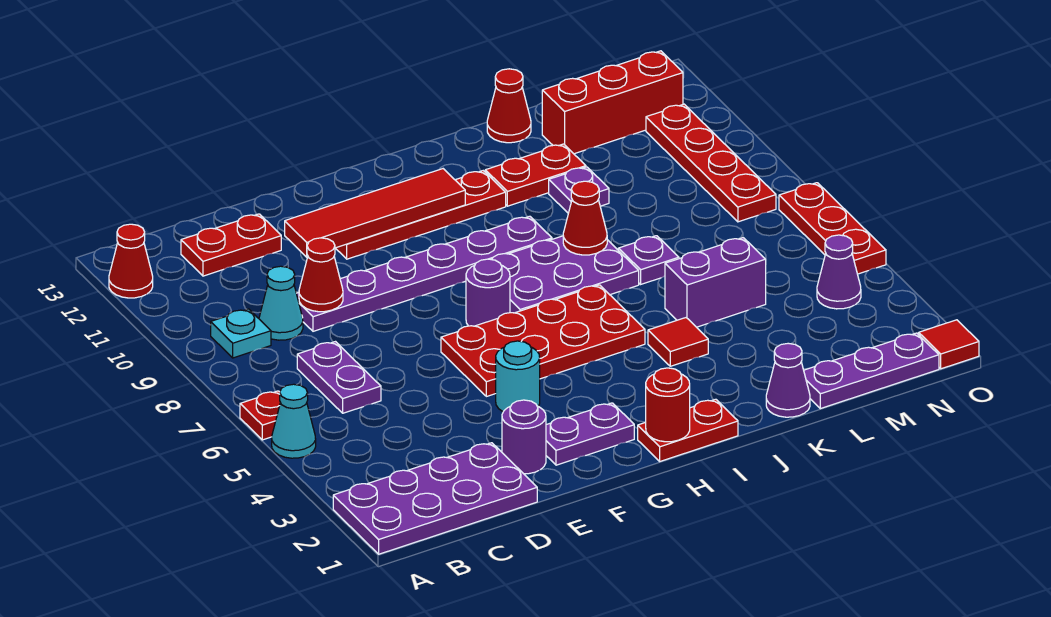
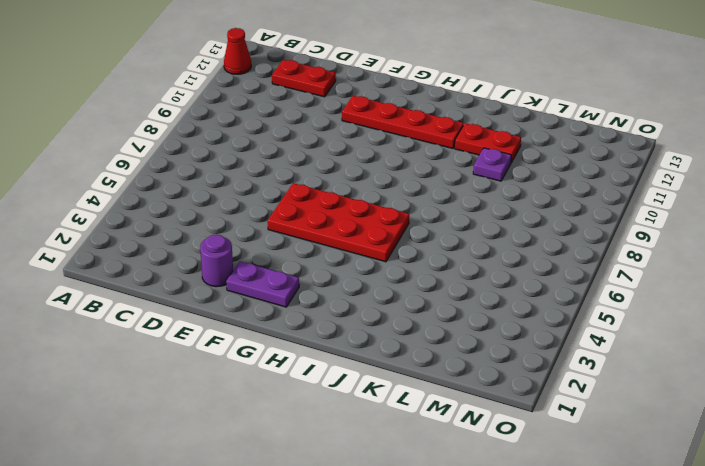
none -> purple plate A1:D2 level 1
none -> cyan cone A5 level 1
none -> red plate A6 level 1
none -> cyan plate B9 level 1

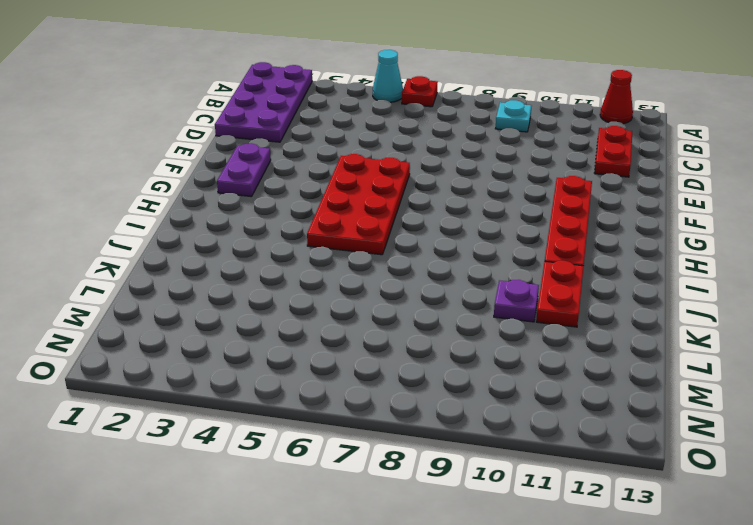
none -> purple plate C6:C7 level 1
none -> cyan cone C9 level 1
none -> purple plate D9:I9 level 1
none -> purple round brick E2 level 1

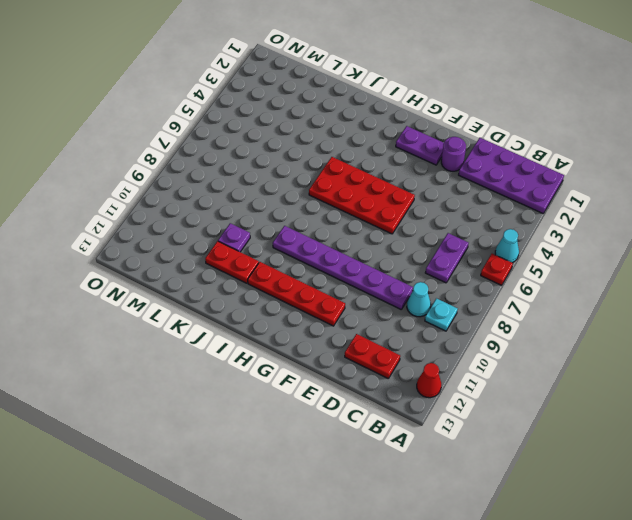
none -> cyan round brick F4 level 1
none -> purple round brick G7 level 1
none -> red plate H1:I1 level 1
none -> purple plate H7:J8 level 1

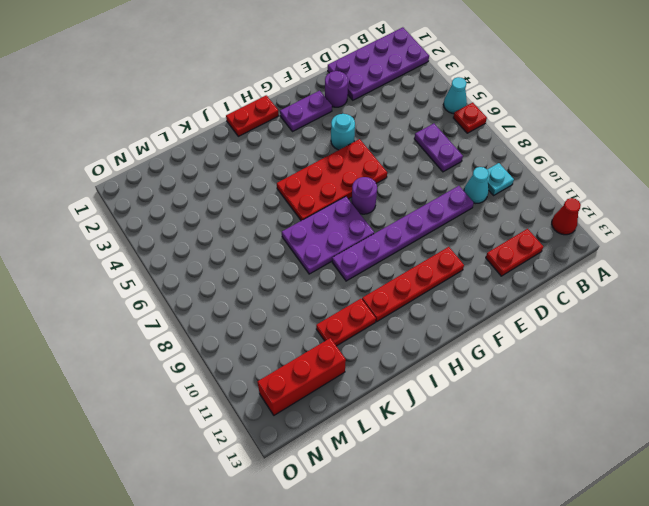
none -> red tile J4 level 1
none -> purple cone K1 level 1
none -> purple brick K5:L5 level 1
none -> purple plate K7 level 1

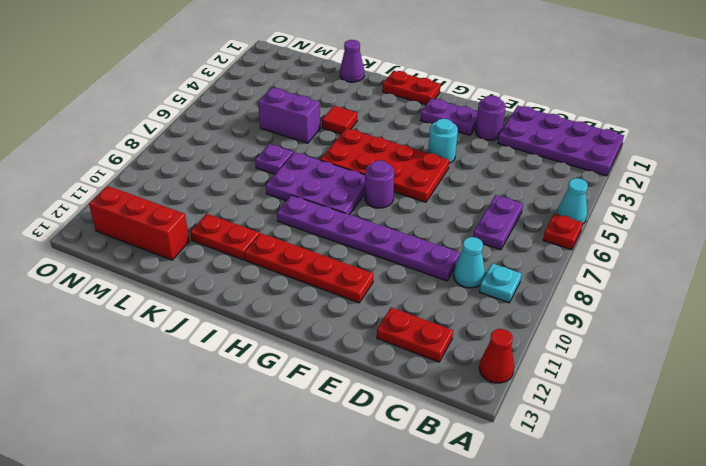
none -> purple plate K10 level 1
none -> red cone K13 level 1
none -> purple plate L1:N1 level 1
none -> purple cone N4 level 1

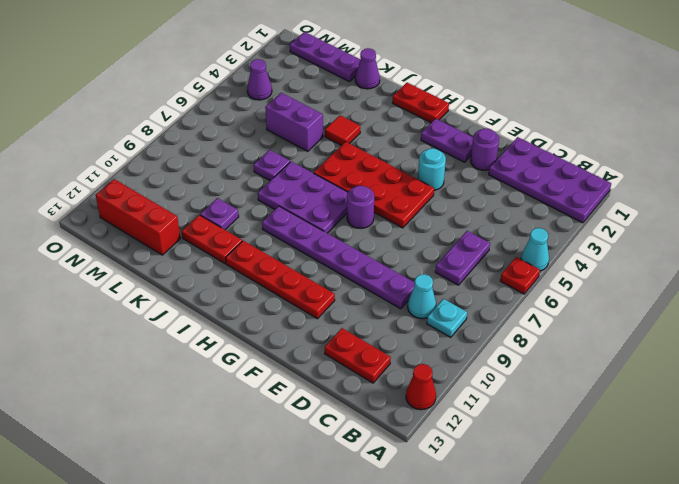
none -> red cone K13 level 1
none -> red plate N8:N11 level 1
none -> red tile O1 level 1
none -> red plate O5:O7 level 1

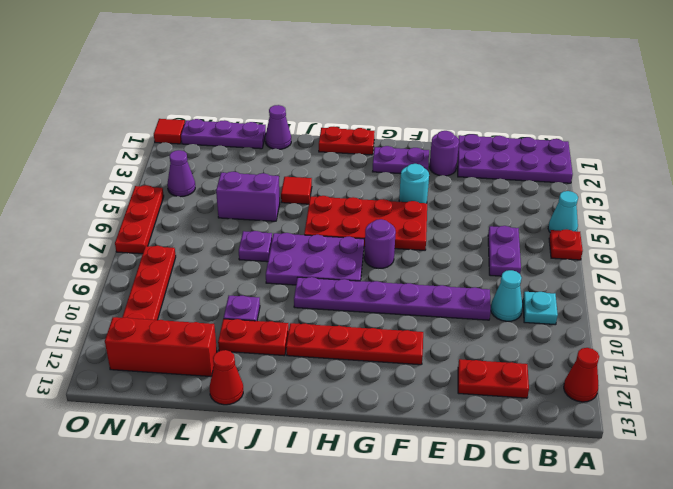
none -> red cone D9 level 2
none -> red tile E11:H11 level 2
none -> red round brick H1 level 2
none -> red cone J8 level 2

